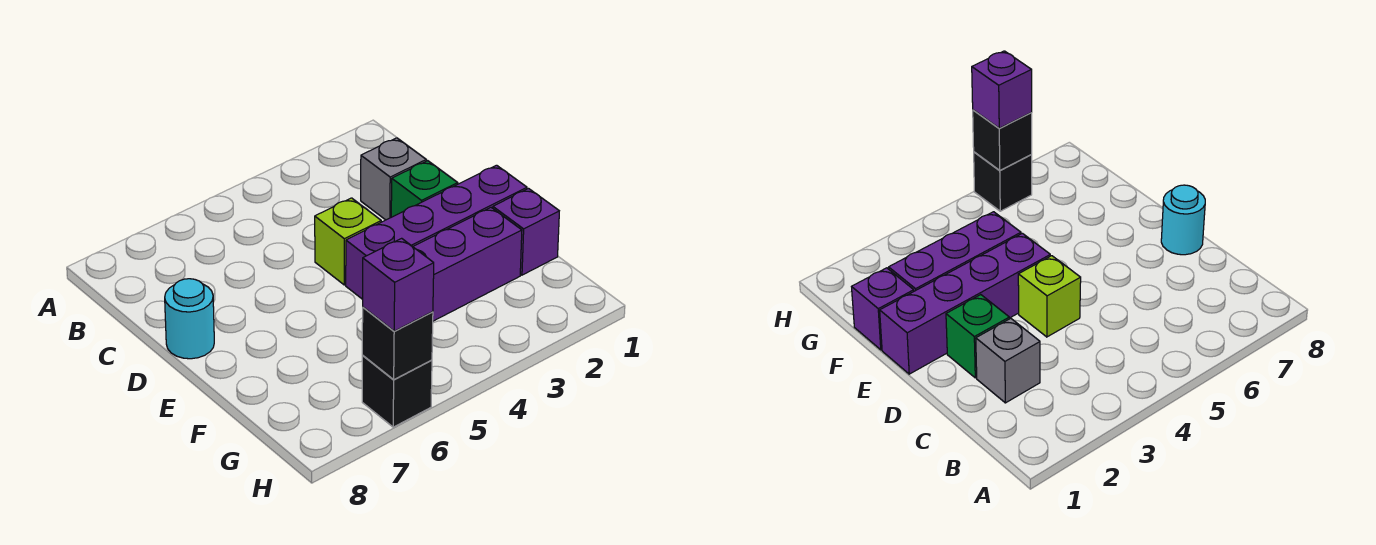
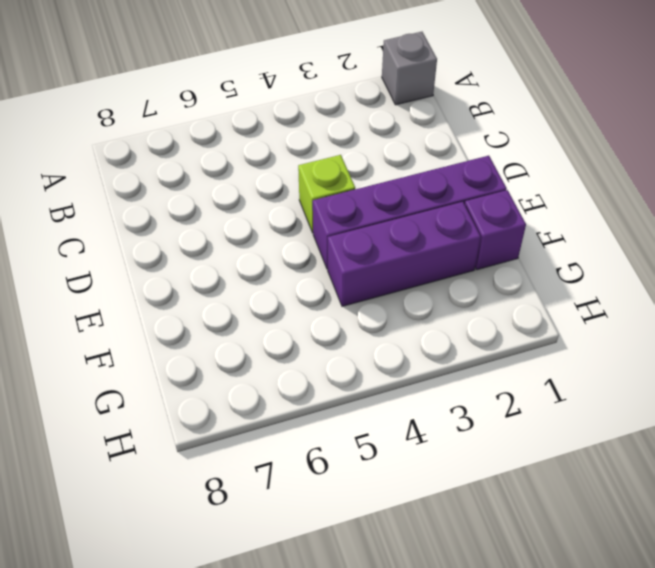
grey brick A1 level 1 -> grey brick C2 level 1
none -> green brick D2 level 1
none -> cyan round brick D8 level 1

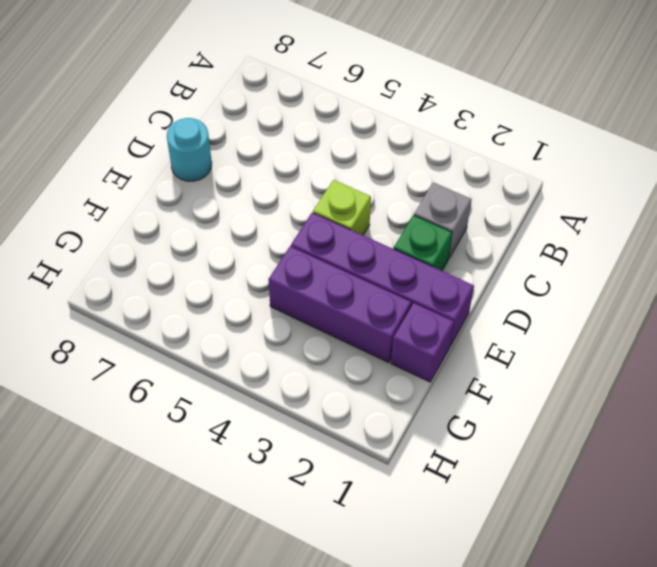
none -> black brick H6 level 1
none -> black brick H6 level 2

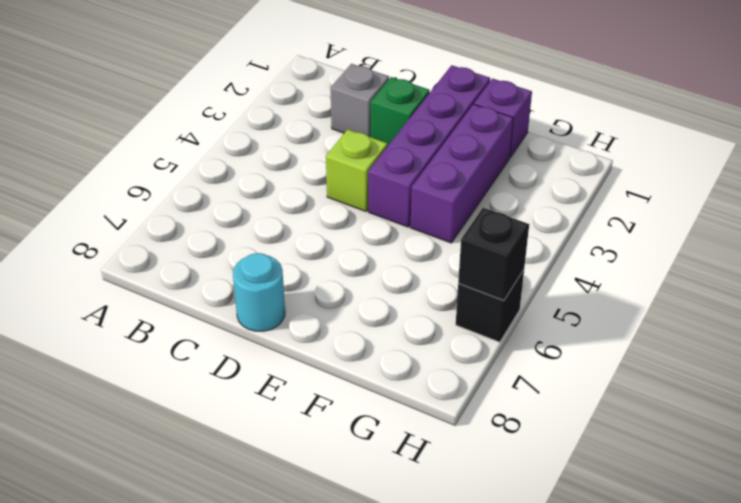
none -> purple brick H6 level 3

